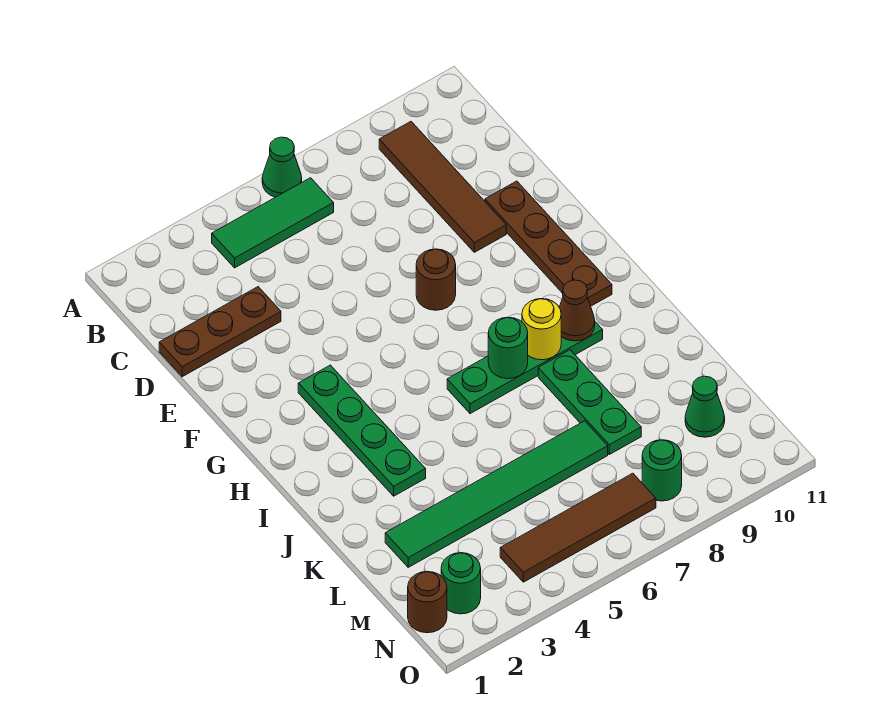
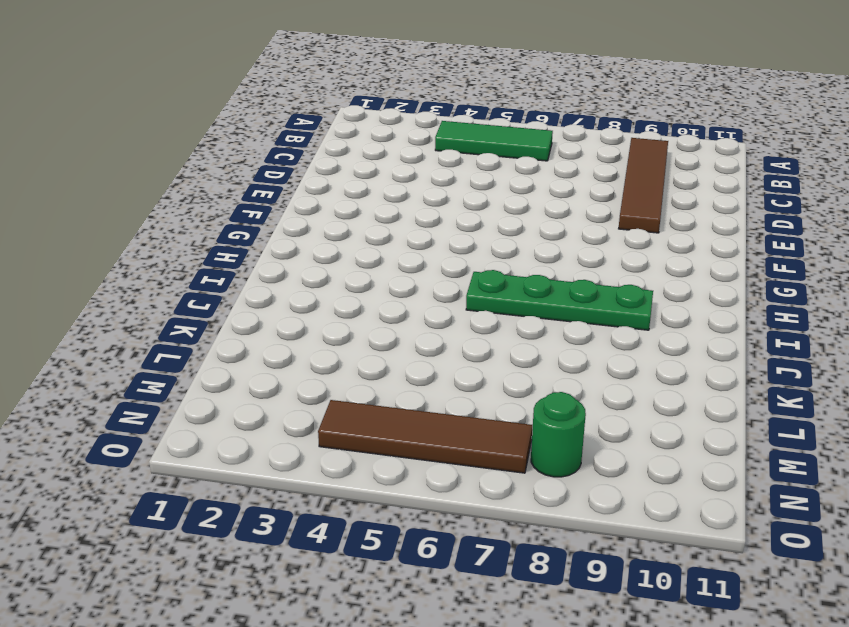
none -> green cone A6 level 1
none -> brown plate D1:D3 level 1
none -> brown plate E10:H10 level 1

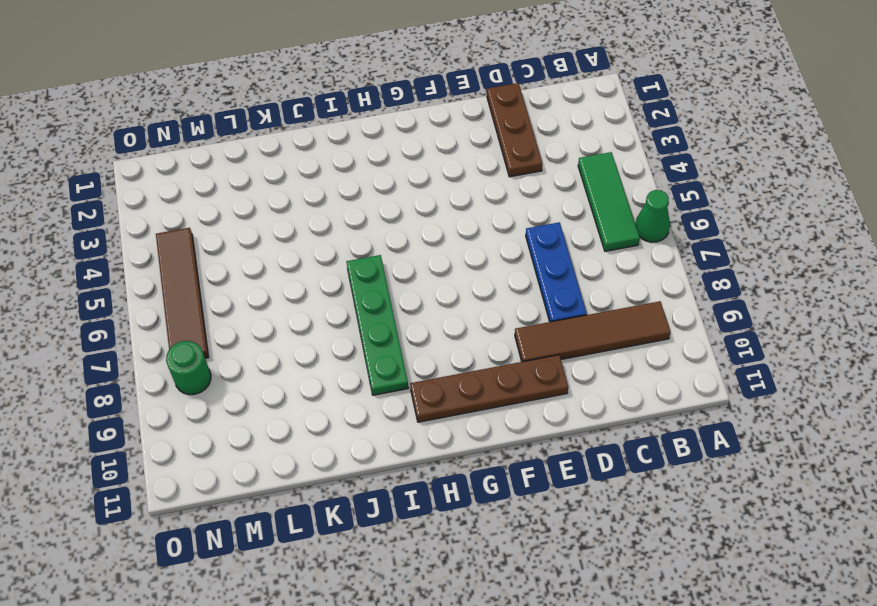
blue plate D6:D8 level 1 -> none
none -> brown round brick F7 level 1
none -> green plate G3:J3 level 1
none -> green plate J8:L8 level 1

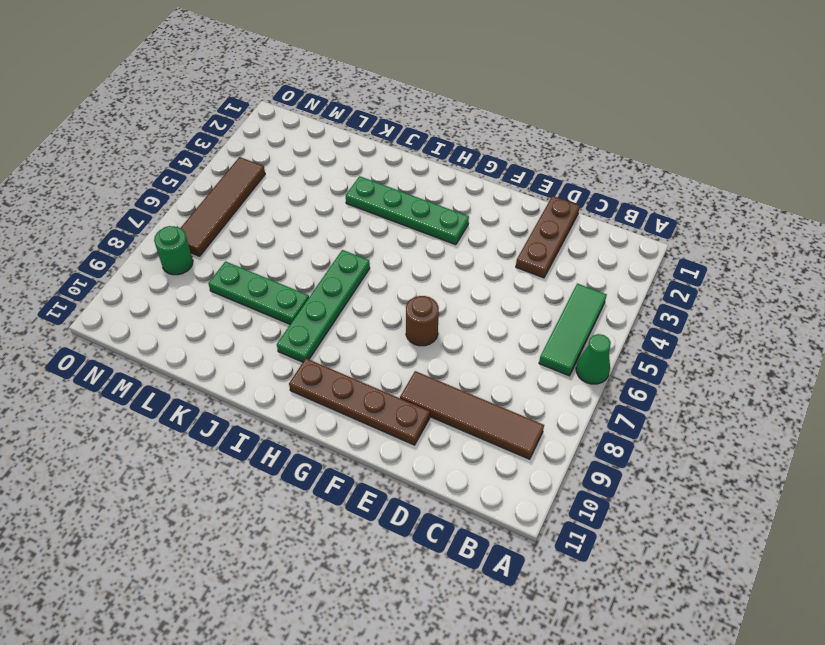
none -> green tile L2:L7 level 1
none -> green cone M10 level 1
none -> brown round brick N1 level 1

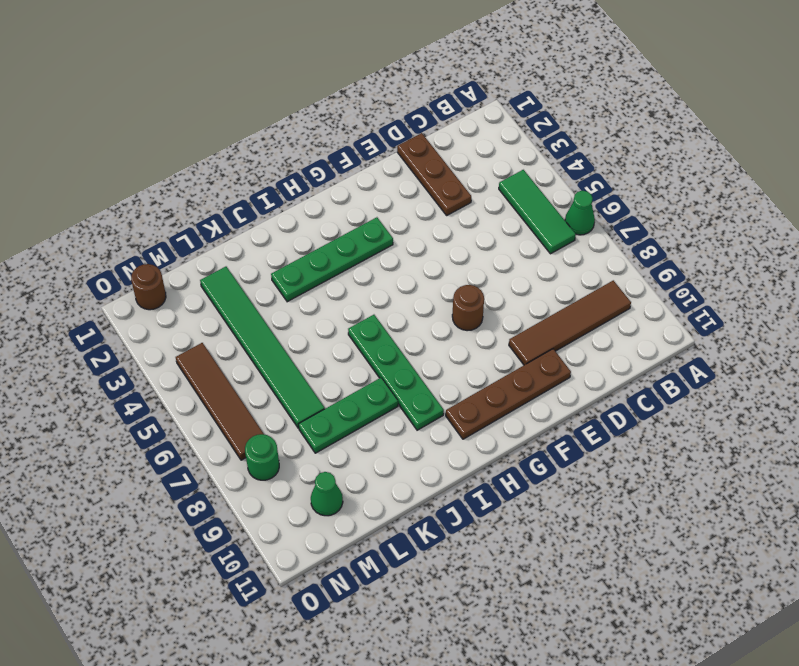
none -> green round brick N2 level 1
none -> green round brick I7 level 2
none -> yellow round brick I8 level 2

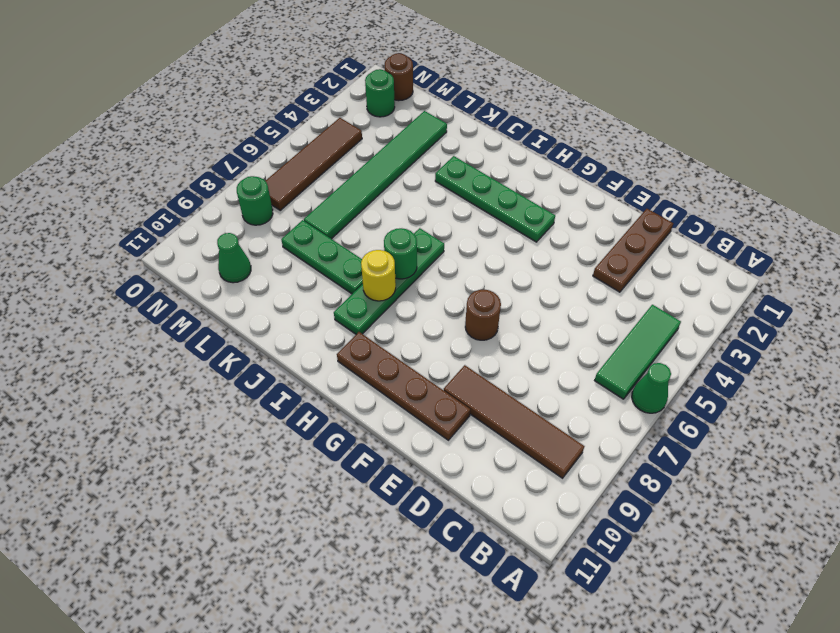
none -> brown cone I9 level 2

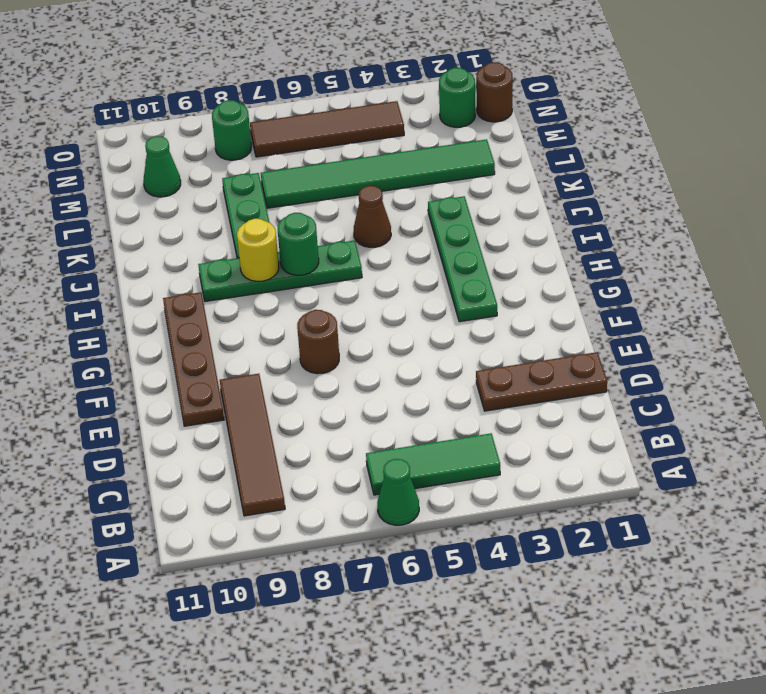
brown cone J5 level 1 -> brown cone I9 level 2

